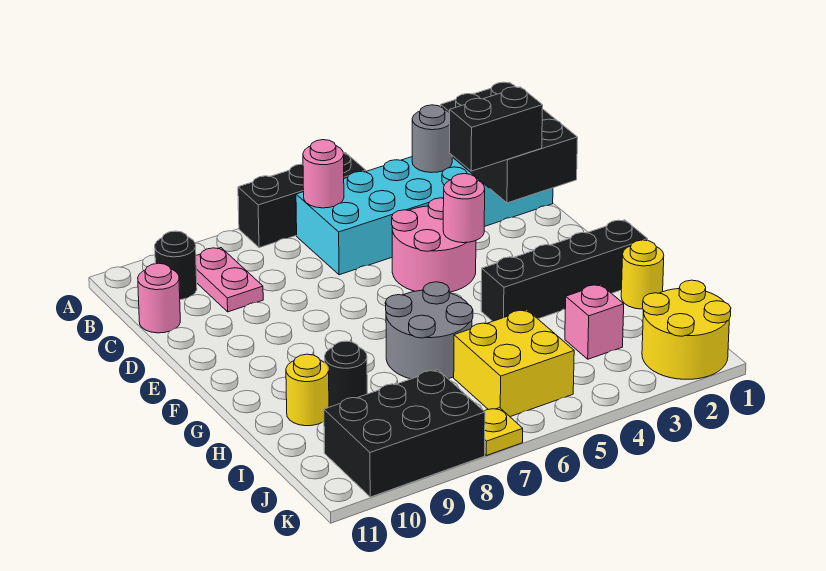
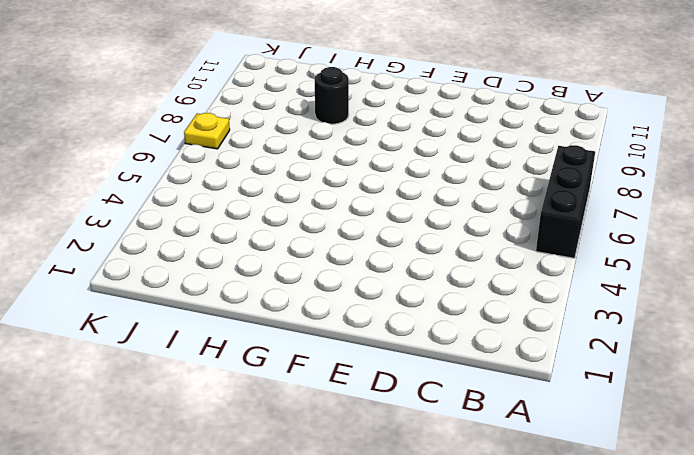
none -> cyan brick B1:C6 level 1
none -> pink plate B9:C9 level 1
none -> black round brick B10 level 1

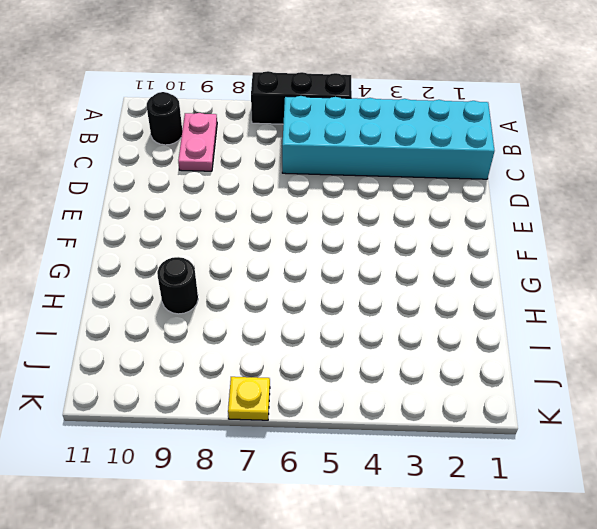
none -> pink round brick C11 level 1
none -> pink round brick D4:E5 level 1
none -> black brick G1:G4 level 1

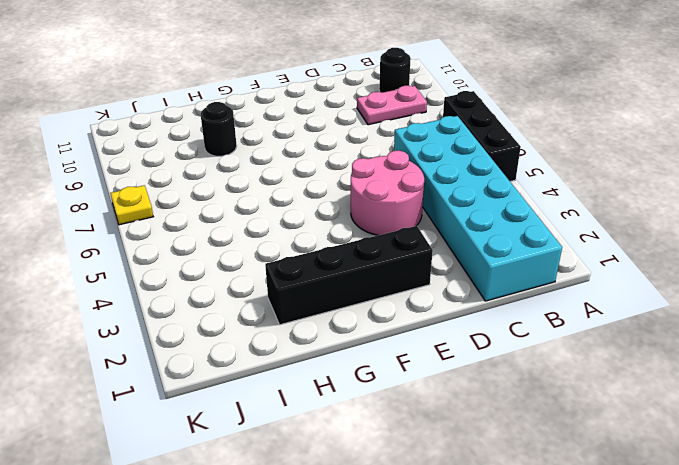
black brick E2:H2 level 1 -> black brick G1:G4 level 1
none -> pink round brick C11 level 1
none -> grey round brick G6:H7 level 1
none -> yellow round brick H1 level 1

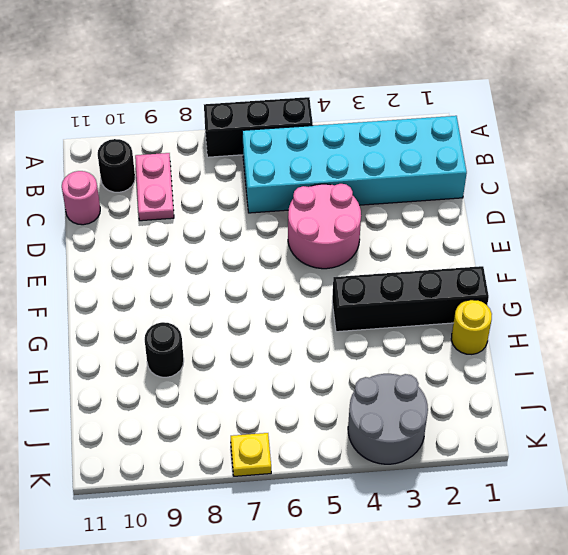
grey round brick J3:K4 level 1 -> grey round brick G6:H7 level 1
none -> yellow round brick H10 level 1
none -> pink brick I3 level 1
none -> yellow brick I5:J6 level 1

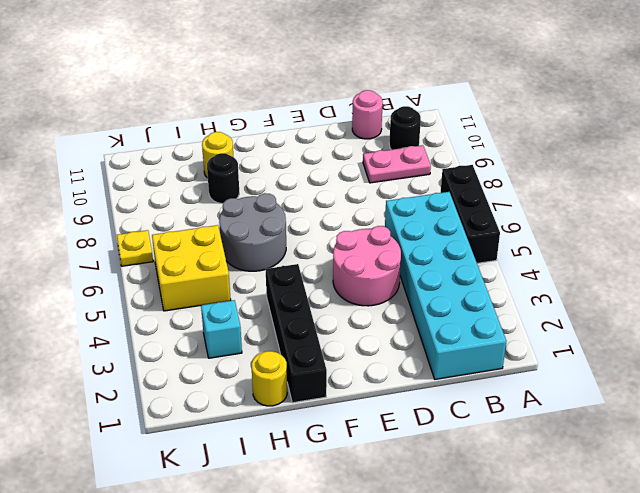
cyan brick I3 level 1 -> pink brick I3 level 1
none -> yellow round brick J1:K2 level 1
none -> black brick J8:K10 level 1
none -> black brick B1:D2 level 2

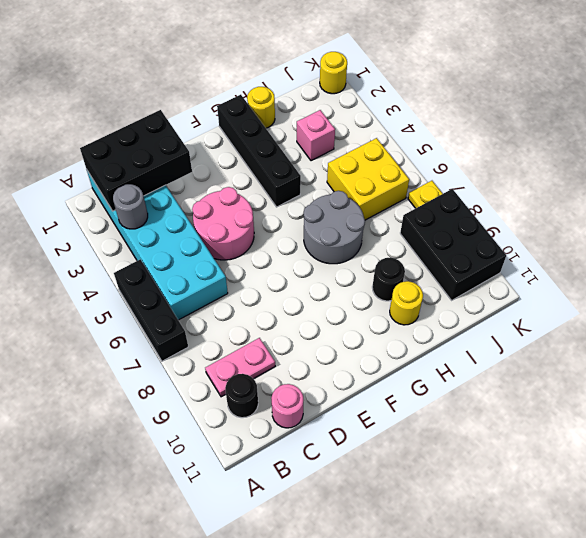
yellow round brick K1 level 1 -> yellow round brick J1:K2 level 1
none -> pink round brick B6 level 2
none -> pink round brick E4 level 2
none -> black brick D2:D3 level 3

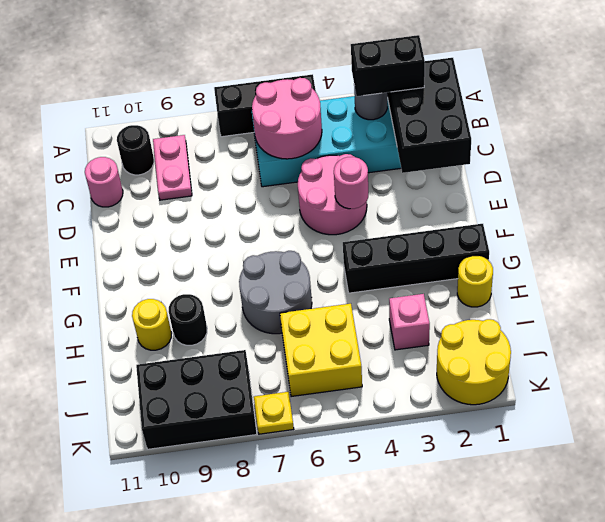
black brick B2:B3 level 3 -> black brick D2:D3 level 3
pink round brick B5:C6 level 2 -> pink round brick B6 level 2

